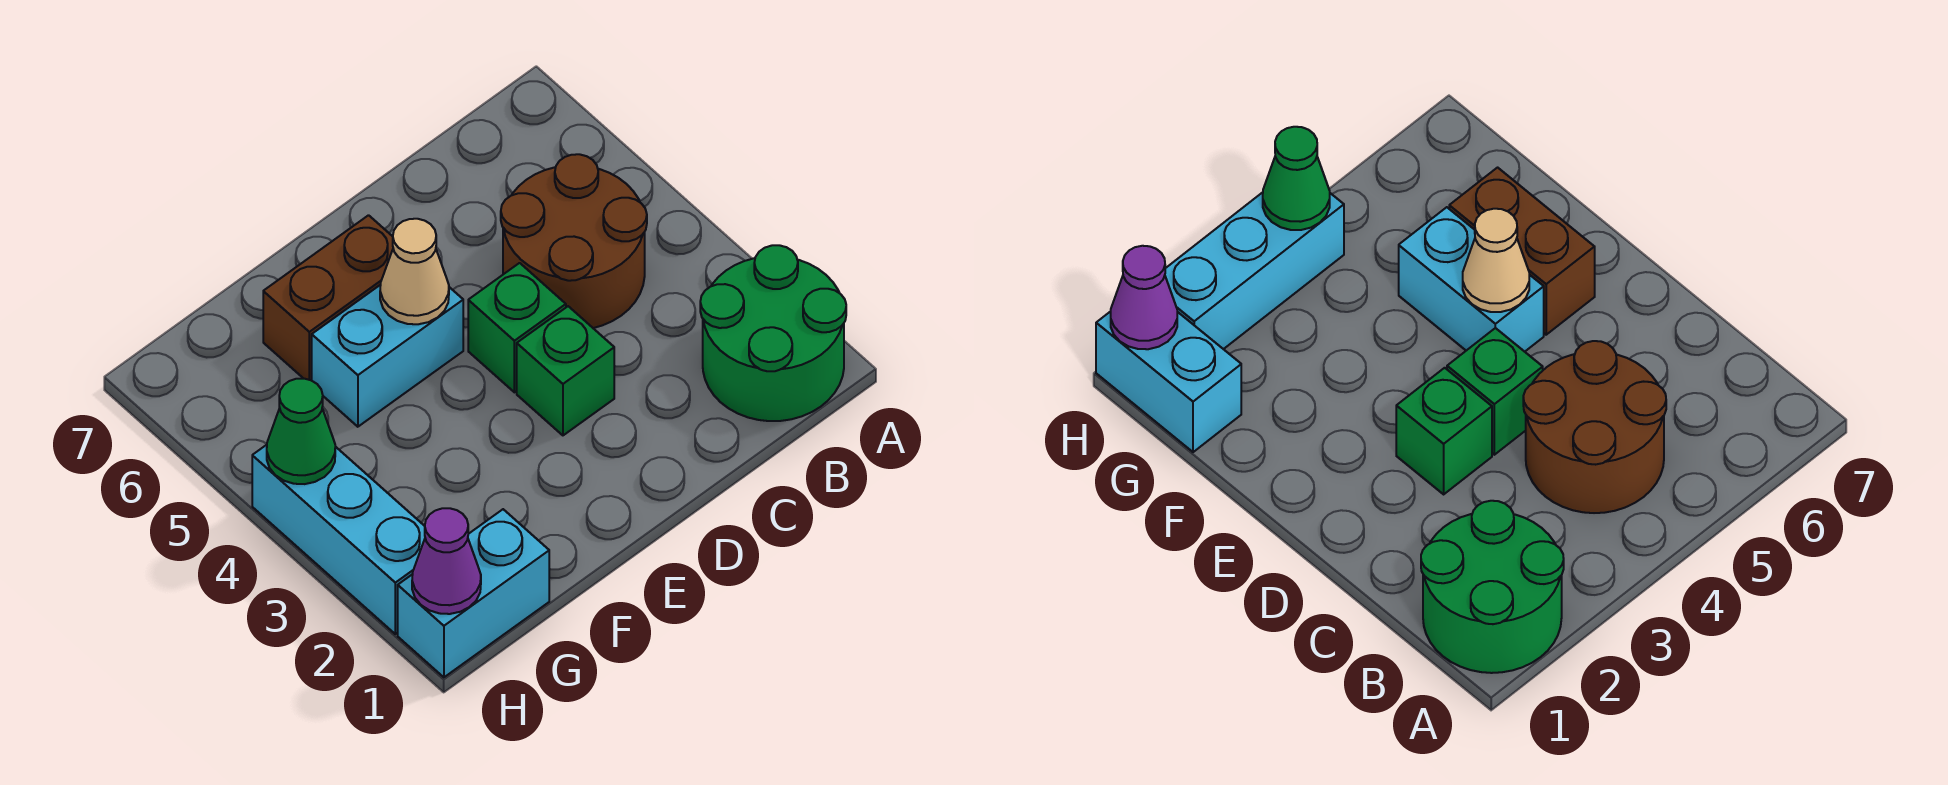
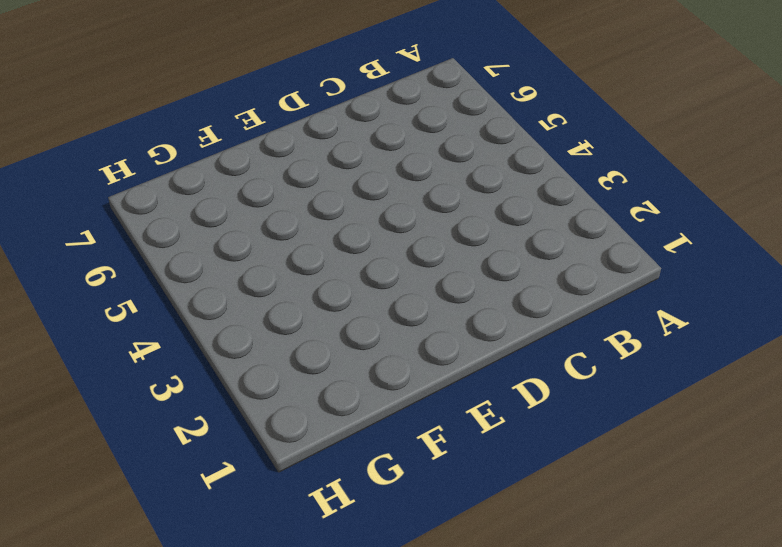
none -> green round brick A1:B2 level 1
none -> brown round brick B4:C5 level 1

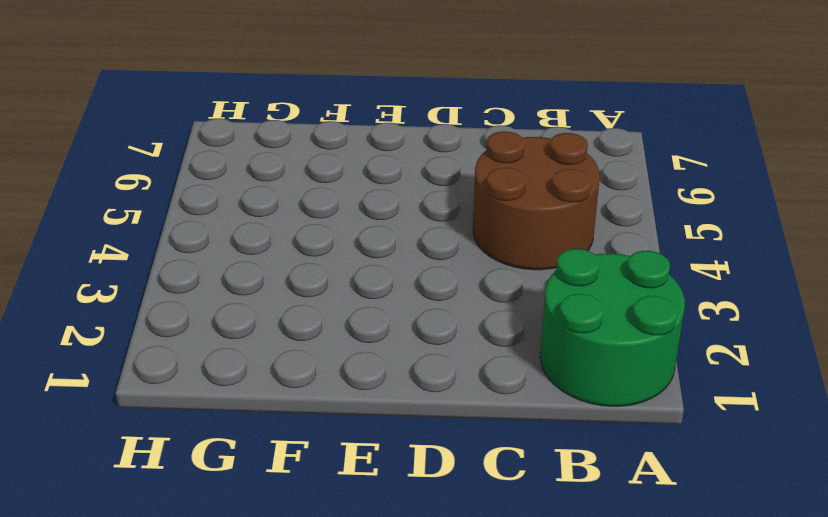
none -> green brick D3 level 1
none -> green brick D4 level 1

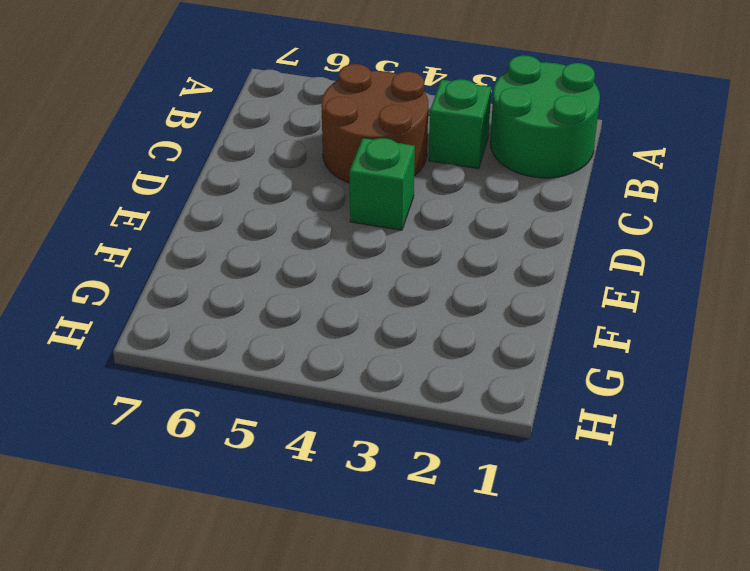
green brick B3 level 1 -> green brick D3 level 1
none -> cyan brick E5:F5 level 1
none -> brown brick E6:F6 level 1

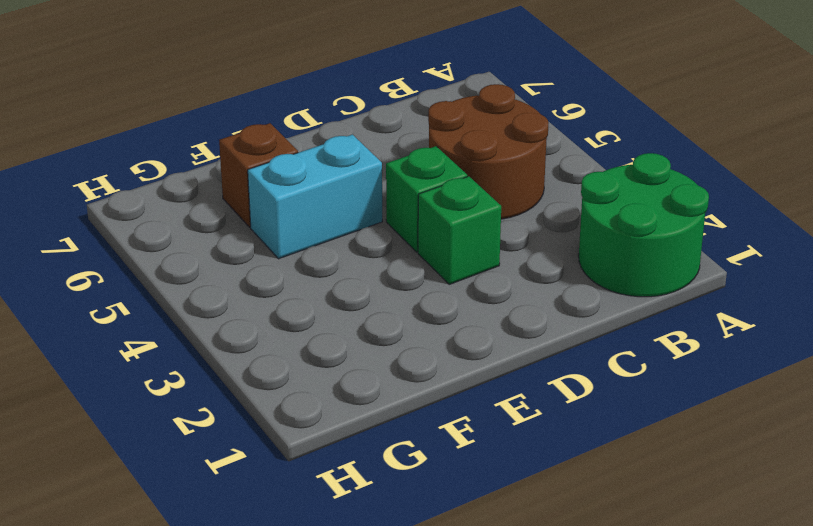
brown brick F6 level 1 -> brown brick E6:F6 level 1
none -> cyan brick G1:H1 level 1
none -> cyan brick H2:H4 level 1

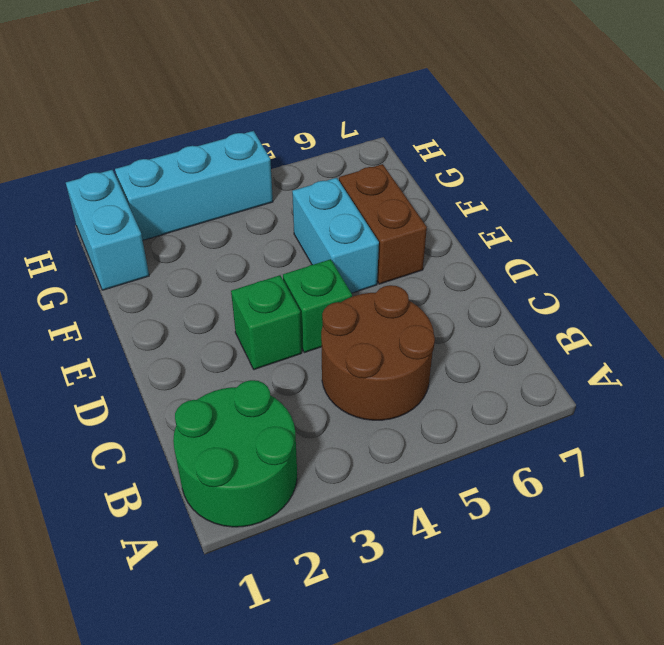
none -> tan cone E5 level 2
none -> purple cone H1 level 2

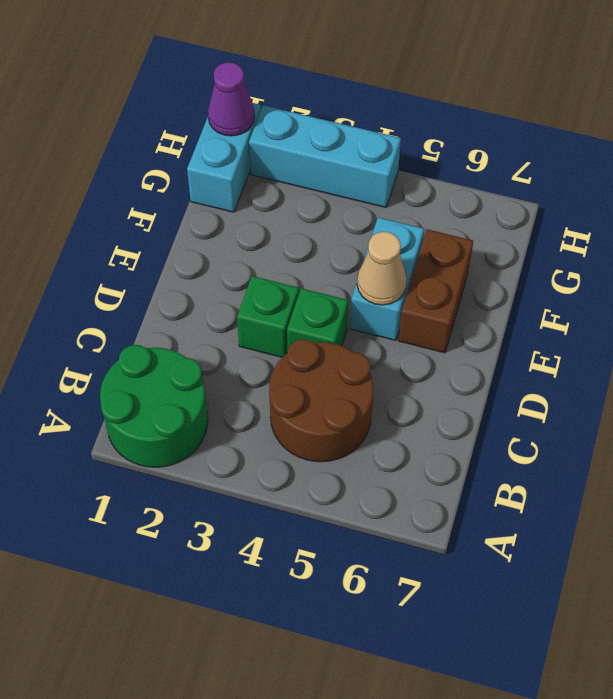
none -> green cone H4 level 2

